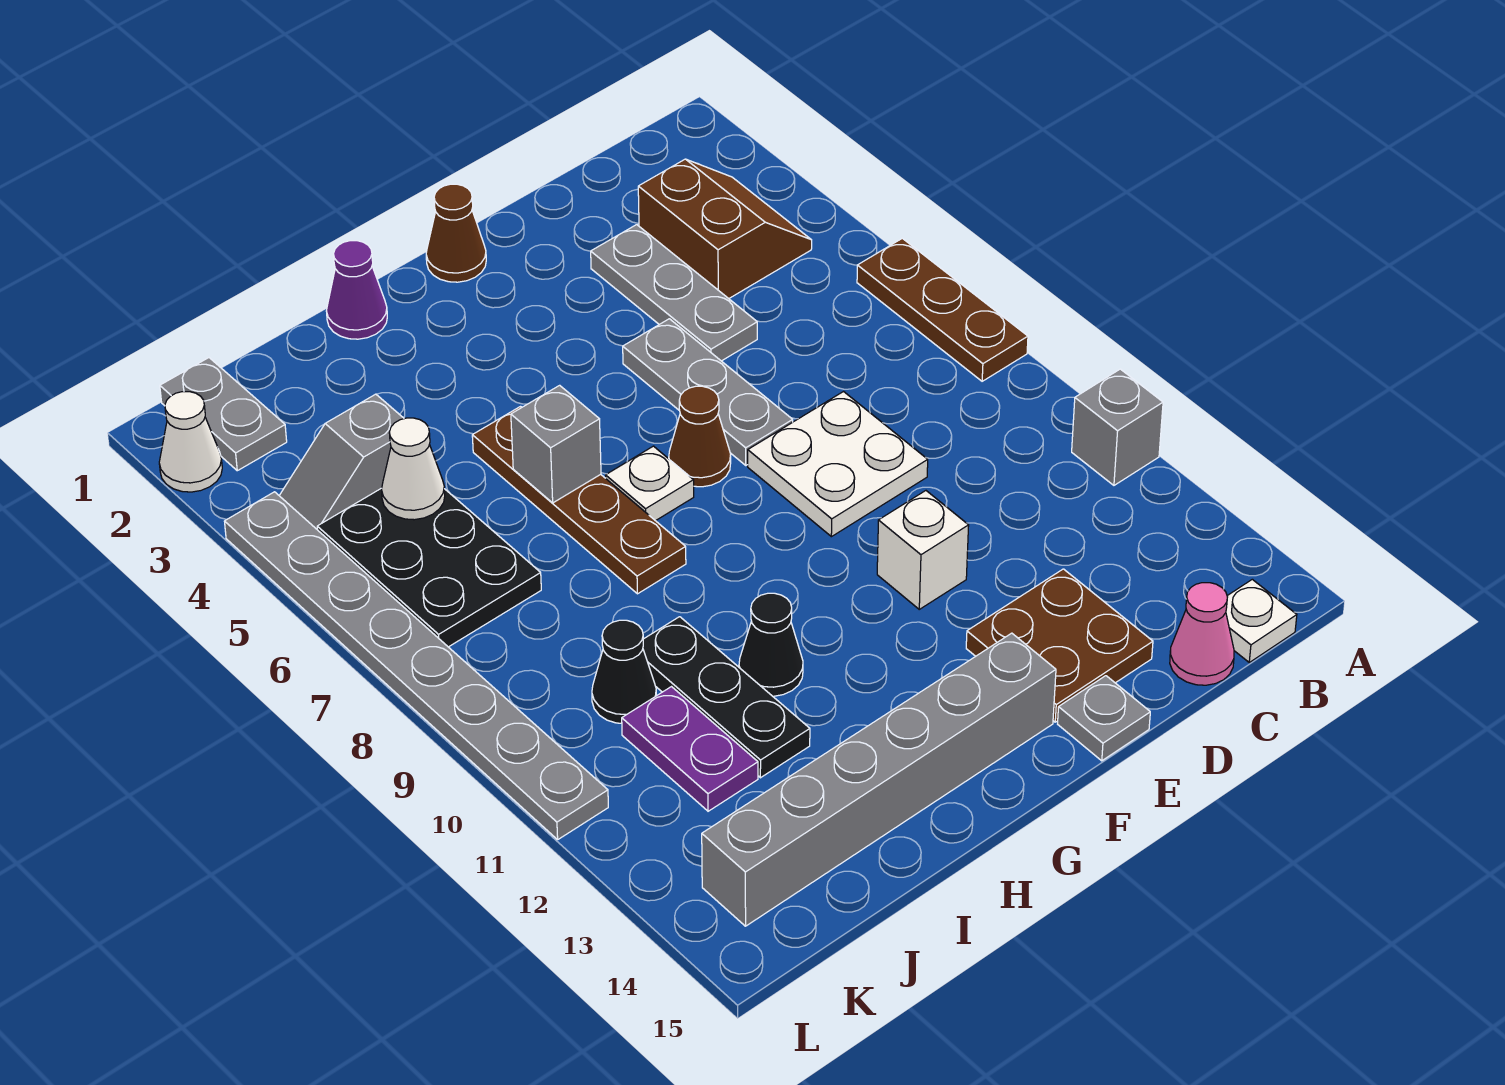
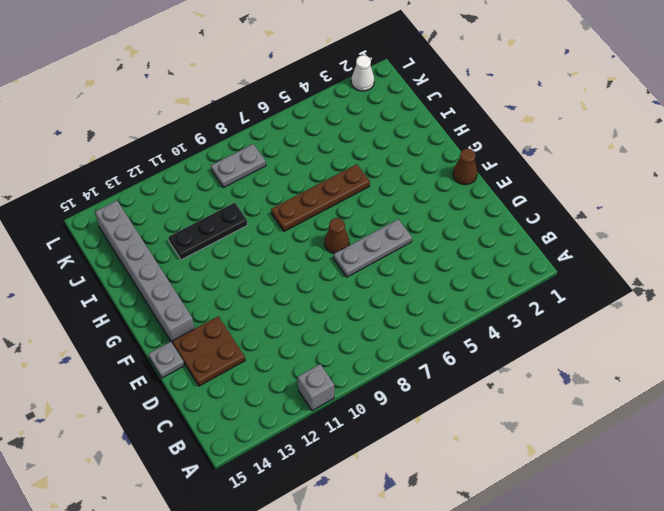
grey plate K8:K9 level 1 -> grey plate K1:K2 level 1
none -> brown plate A6:A8 level 1
none -> brown slope B3:C4 level 1 top C
none -> white plate B15 level 1

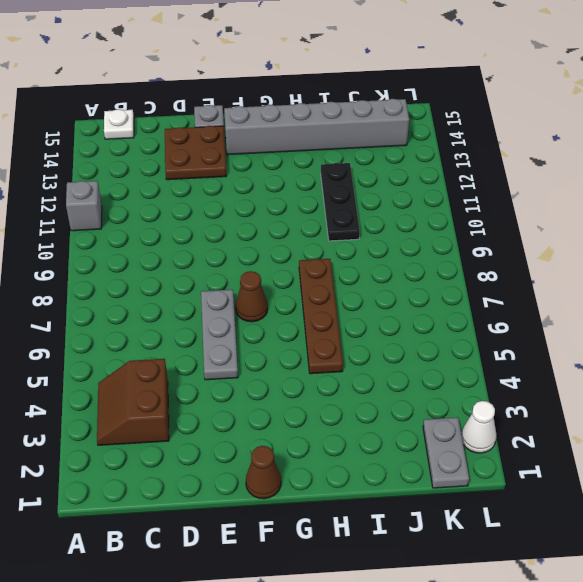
none -> brown plate A6:A8 level 1
none -> pink cone C15 level 1
none -> grey plate D3:D5 level 1

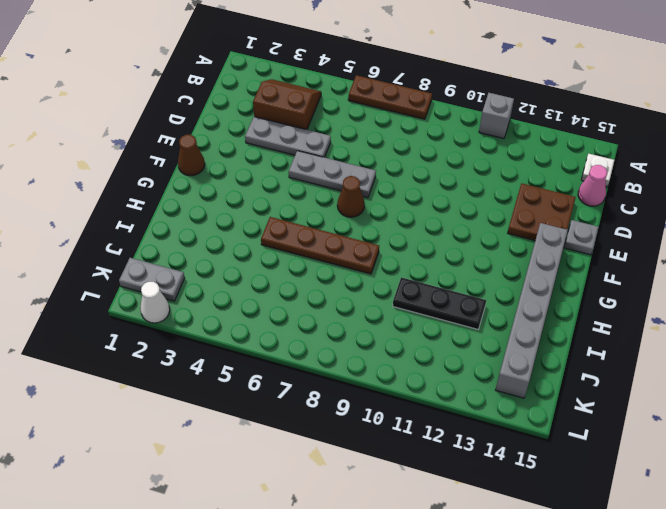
none -> white plate D8:E9 level 1
none -> white brick E11 level 1
none -> white plate G7 level 1

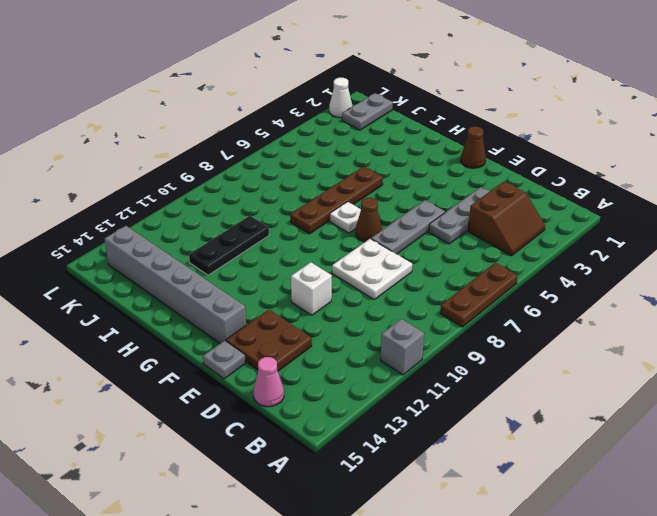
none -> white plate B15 level 1
none -> purple cone H1 level 1
none -> black cone H11 level 1

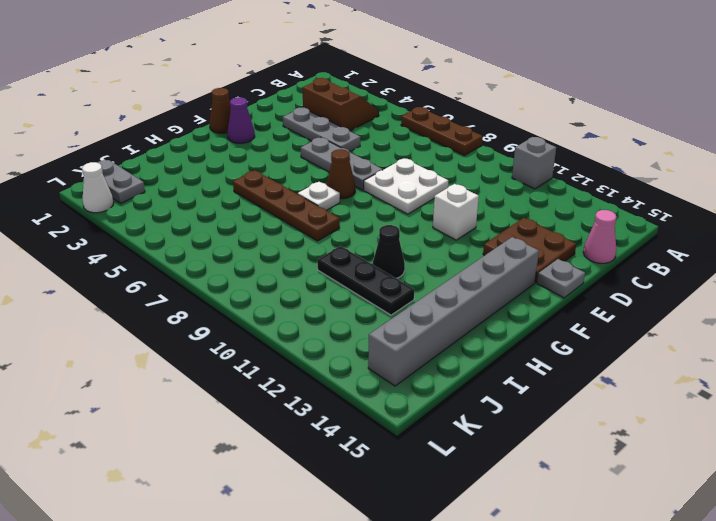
purple cone F2 level 1 -> purple cone H1 level 1
none -> white plate B15 level 1
none -> grey slope J4:K4 level 1 top J
none -> black plate J5:K7 level 1

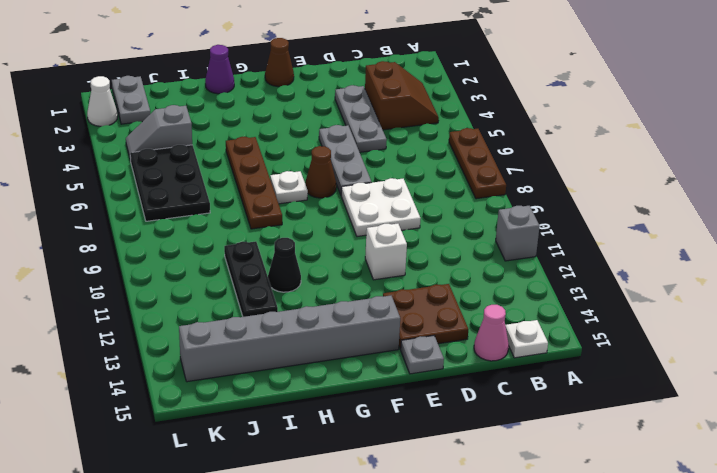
none -> black cone J10 level 1
none -> purple plate J11:J12 level 1
none -> grey plate L4:L11 level 1

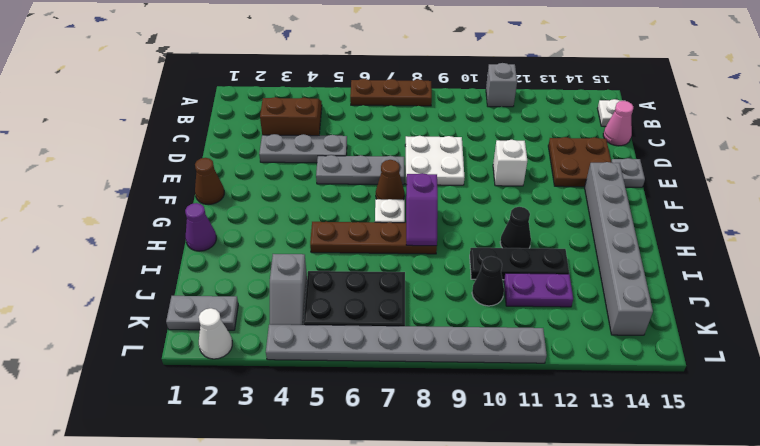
purple slope G8:H8 level 2 top G -> none
none -> grey brick H6 level 2
none -> white cone J5 level 2

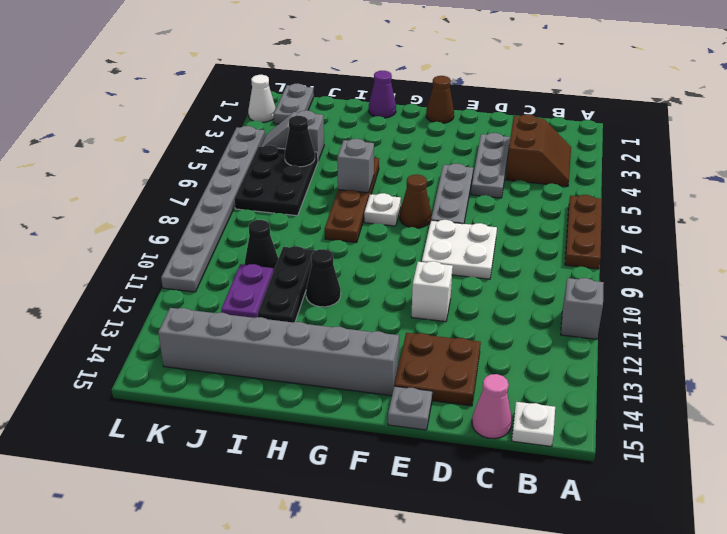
black cone J5 level 2 -> white cone J5 level 2

